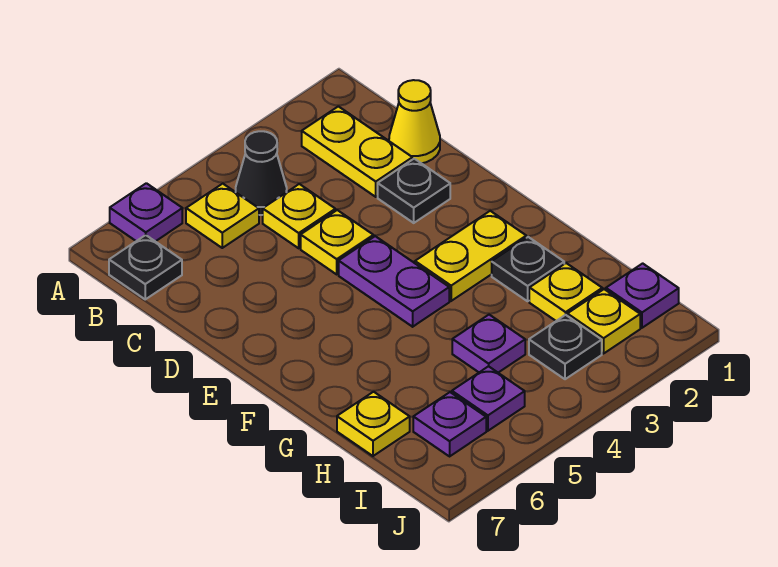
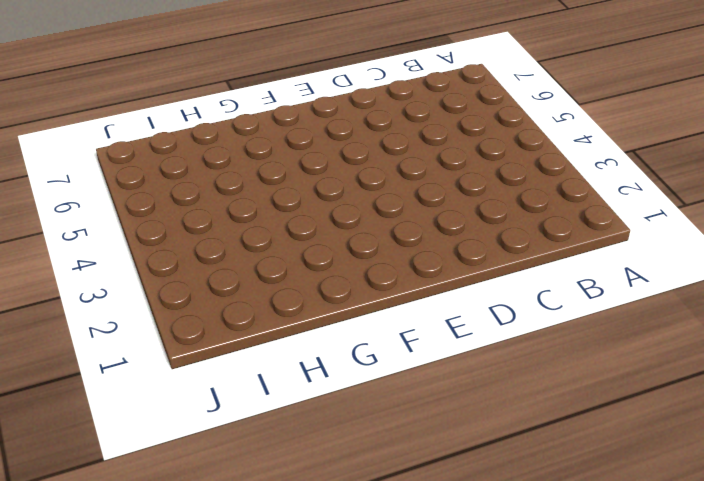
none -> purple plate A6 level 1
none -> yellow plate B2:C2 level 1
none -> black cone B4 level 1

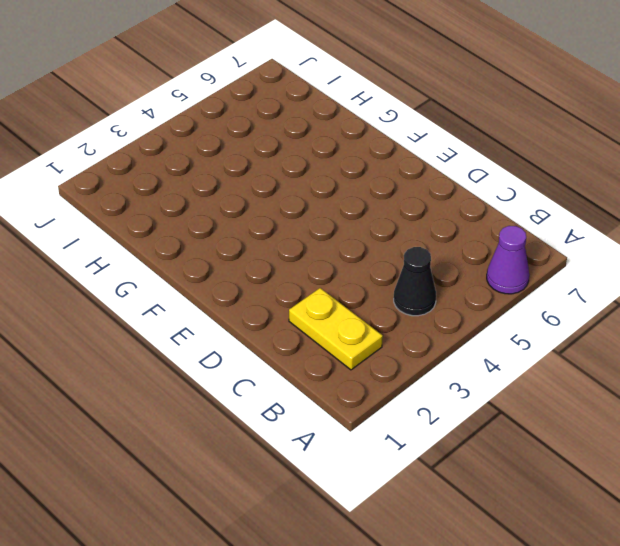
purple cone A6 level 1 -> purple plate A6 level 1
none -> yellow plate B5 level 1
none -> black plate B7 level 1
none -> yellow cone C1 level 1

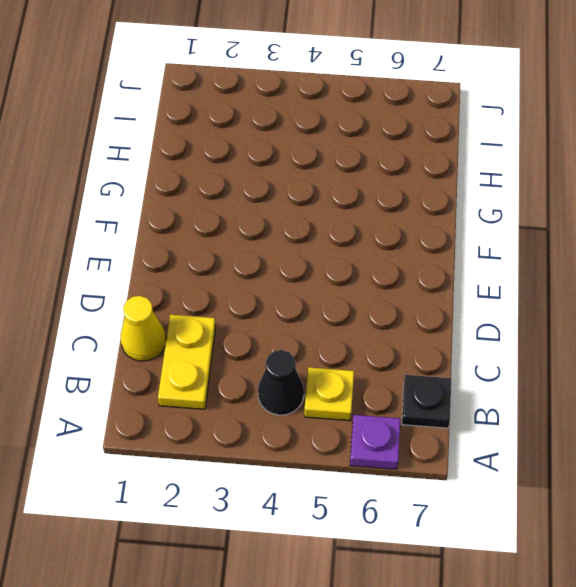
none -> yellow plate C4 level 1
none -> black plate D2 level 1
none -> yellow plate D4 level 1

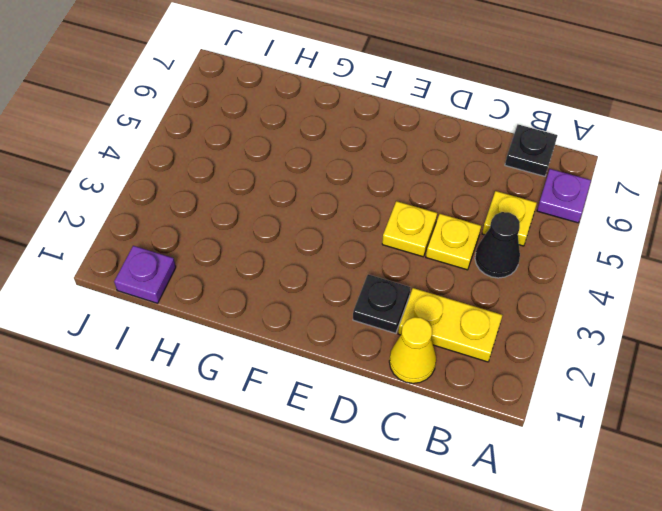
none -> purple plate E4:F4 level 1
none -> yellow plate F2:F3 level 1
none -> black plate G2 level 1

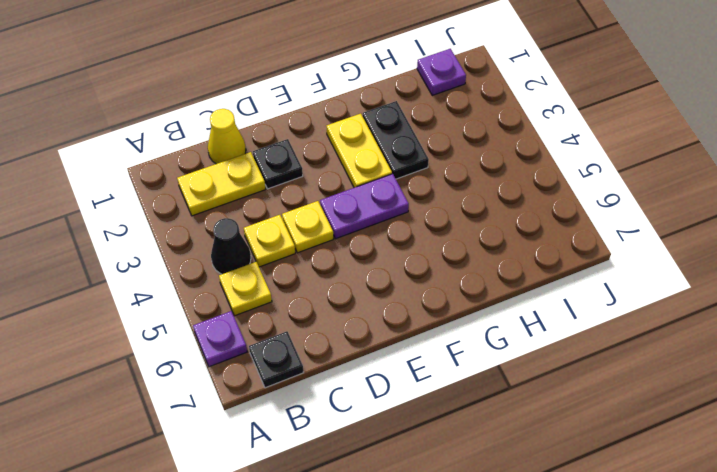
black plate G2:G3 level 1 -> black plate G2 level 1
none -> yellow plate H2 level 1
none -> purple plate H4 level 1
none -> yellow plate H7 level 1

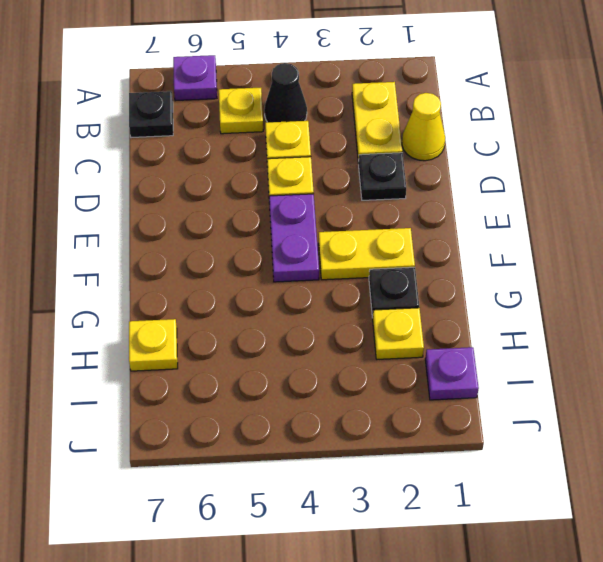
none -> purple plate H4 level 1
none -> yellow plate I2 level 1
none -> black plate I3 level 1

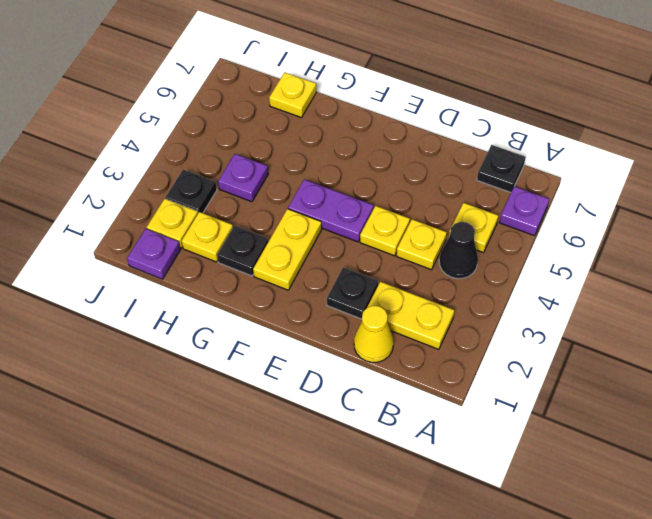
none -> purple plate I5 level 1
none -> purple plate I6 level 1

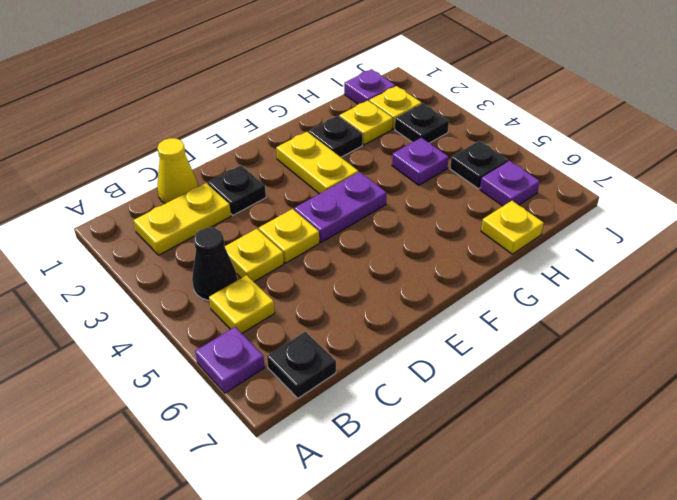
black plate I5 level 1 -> purple plate I5 level 1

